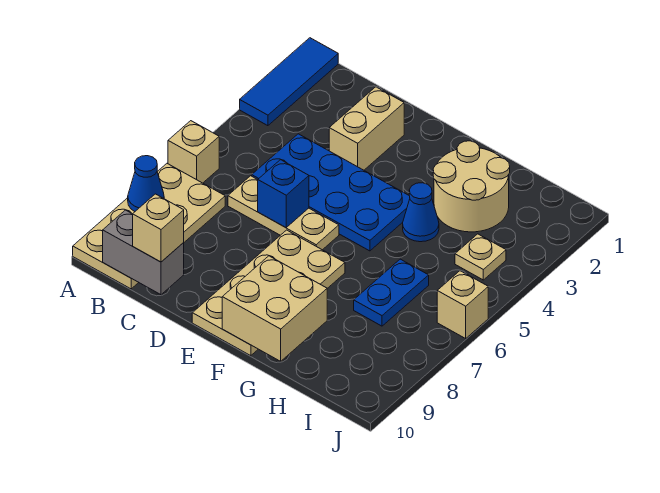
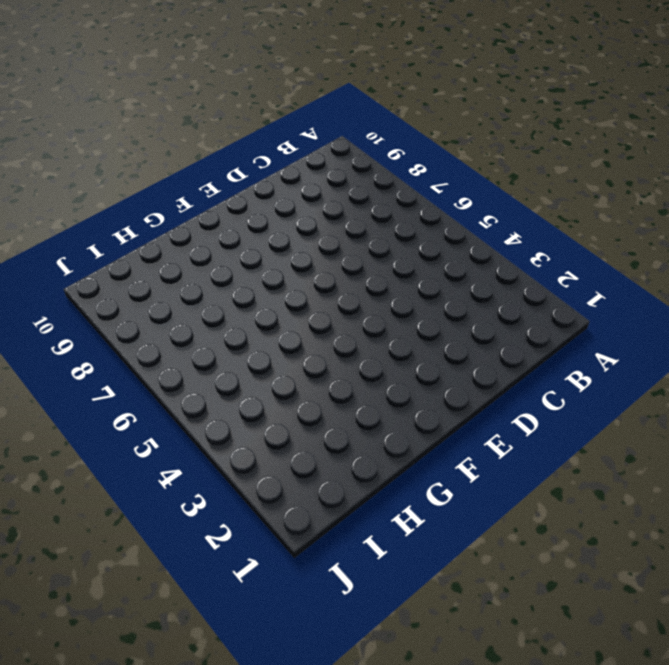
none -> blue tile A1:A3 level 1
none -> tan brick A6 level 1
none -> tan plate A7:B10 level 1

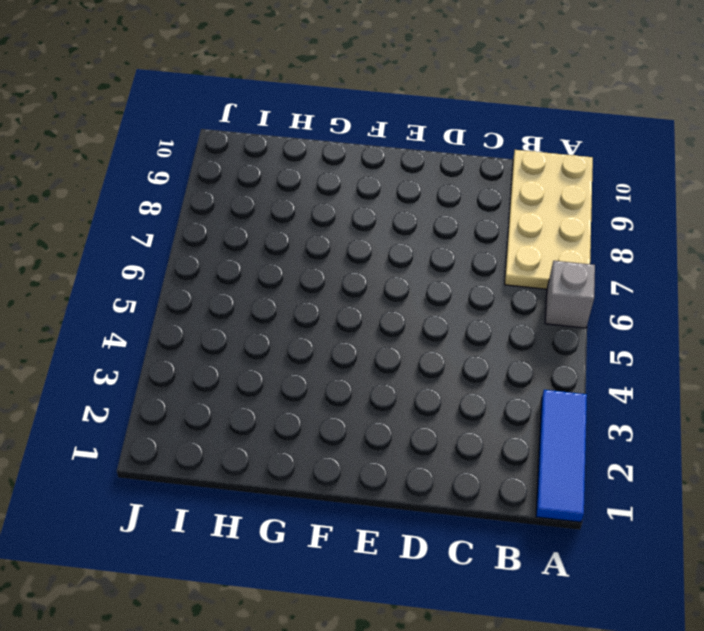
grey brick A6 level 1 -> tan brick A6 level 1
none -> blue plate C4:F5 level 1
none -> tan plate C6:E6 level 1
none -> tan brick D2:D3 level 1

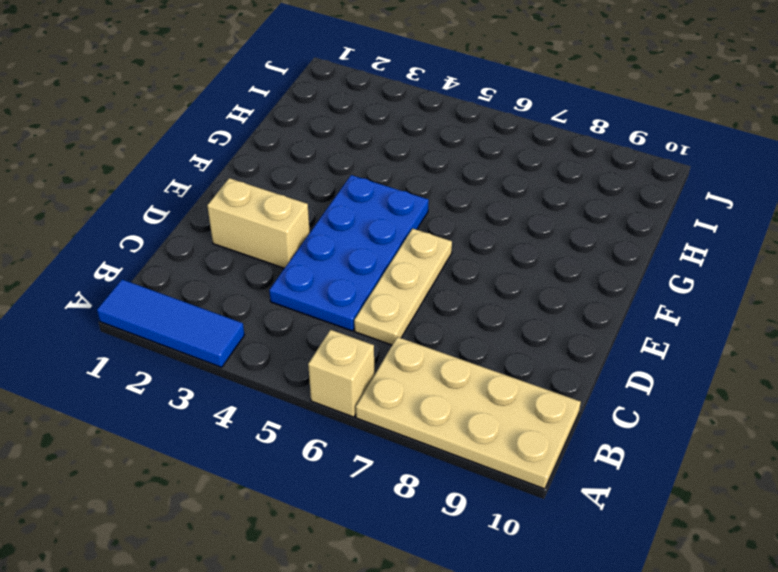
none -> tan plate E7:F10 level 1
none -> tan round brick G2:H3 level 1
none -> blue cone G4 level 1

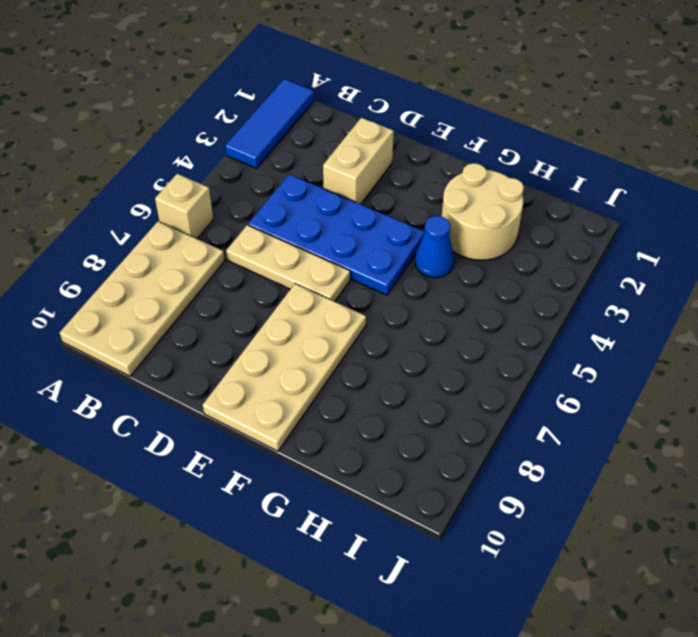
none -> blue plate H6:H7 level 1
none -> tan plate I4 level 1
none -> tan brick J6 level 1

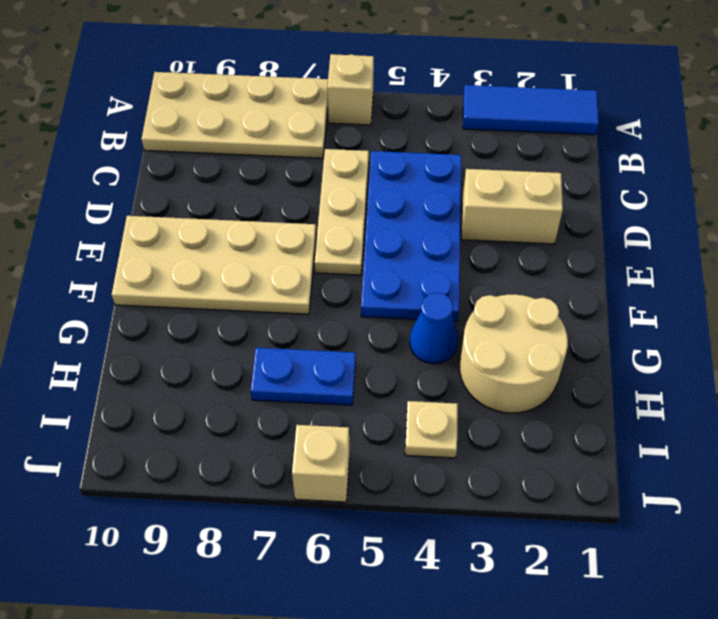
none -> blue cone A8 level 2
none -> grey brick B10:C10 level 2
none -> blue brick D6 level 2

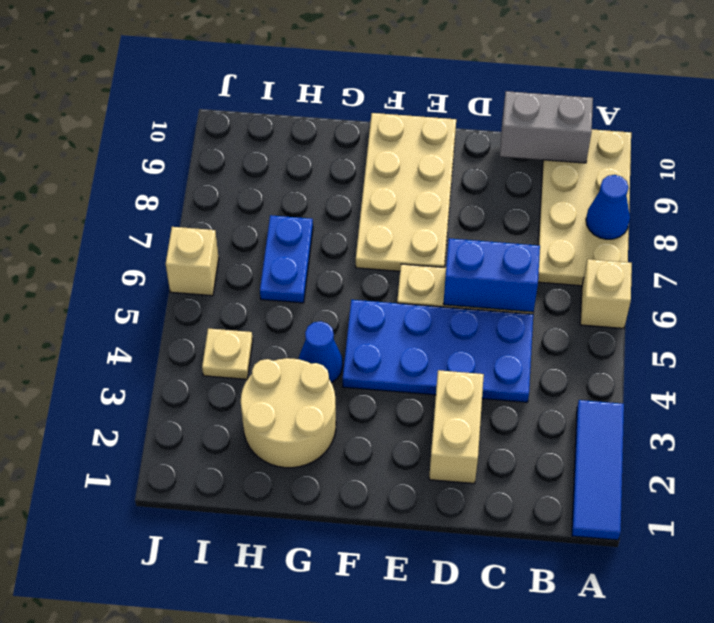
blue brick C6:D6 level 2 -> blue brick D6 level 2
none -> tan brick F9:G10 level 2
none -> tan brick C10 level 3

